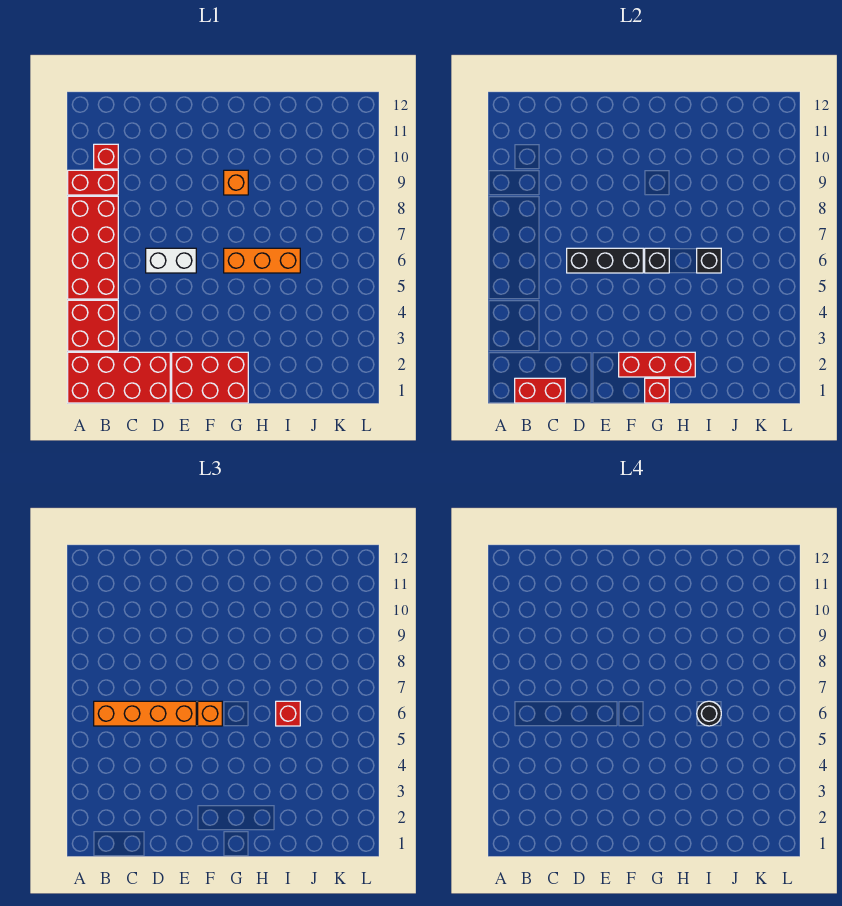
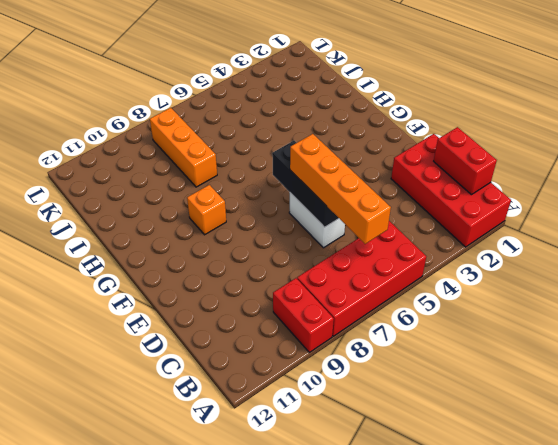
orange brick I8:K8 level 1 -> orange brick G6:I6 level 1
none -> red brick A3:B4 level 1
none -> red brick B10 level 1
none -> red brick E1:G2 level 1

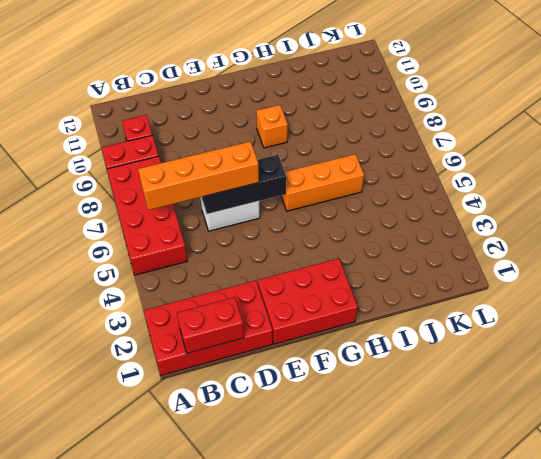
none -> red brick A3:B4 level 1
none -> red brick F2:H2 level 2
none -> red brick G1 level 2

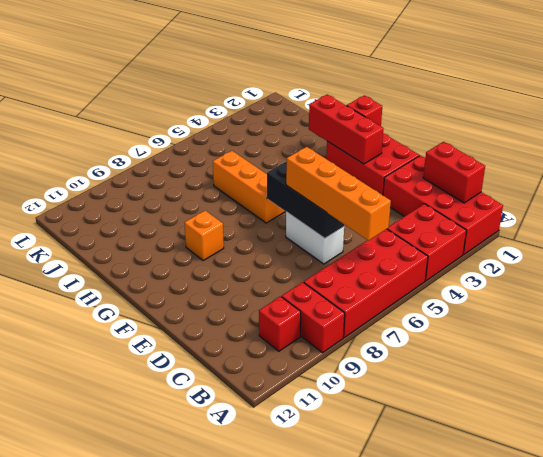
none -> black brick G6 level 2
none -> black brick I6 level 2
none -> orange brick F6 level 3

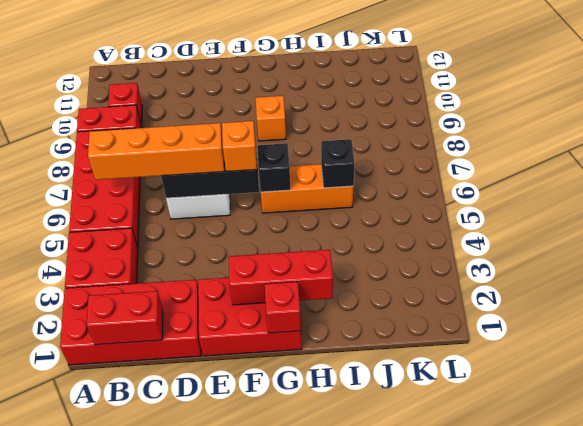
none -> red brick I6 level 3
none -> black round brick I6 level 4

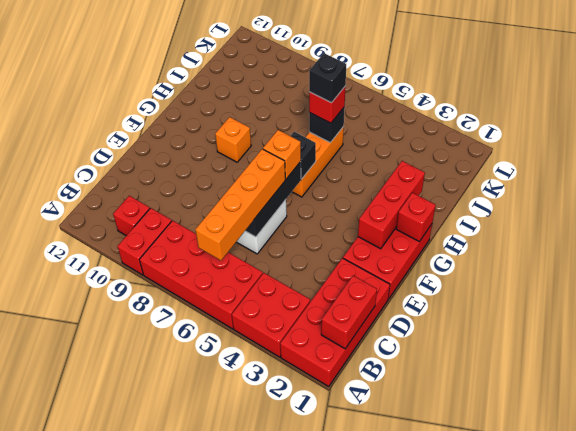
black brick I6 level 4 -> black round brick I6 level 4

